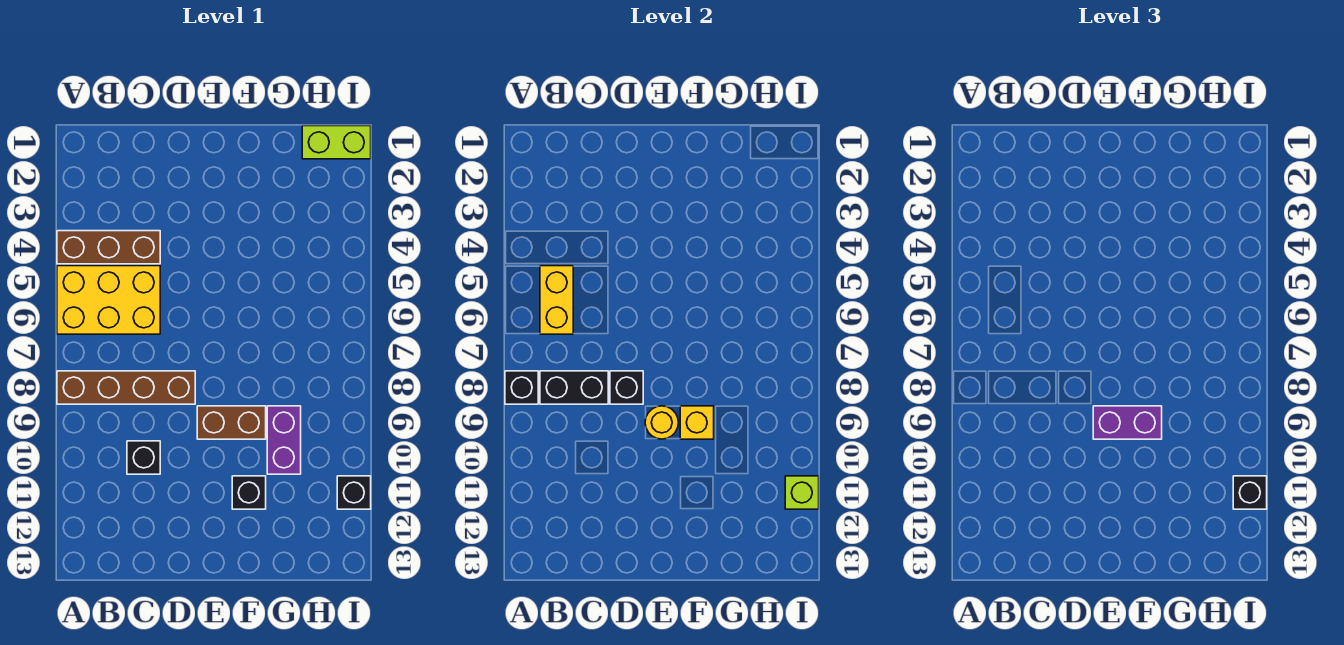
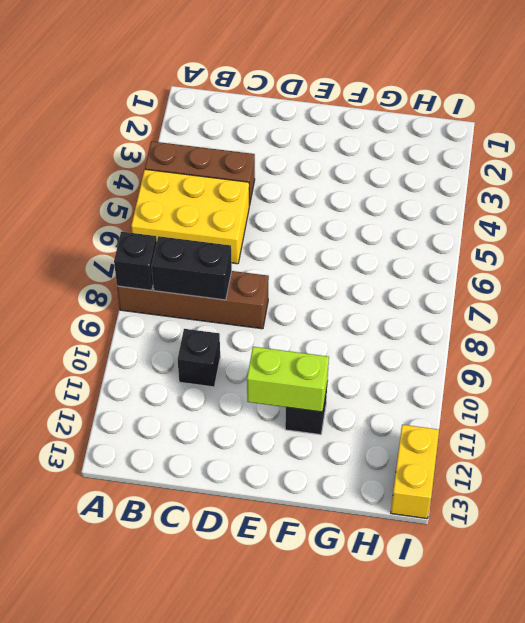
lime brick E11:F11 level 2 -> lime brick H1:I1 level 1
yellow brick I12:I13 level 1 -> yellow brick B5:B6 level 2
none -> brown brick E9:F9 level 1
none -> purple brick G9:G10 level 1
none -> black brick I11 level 1

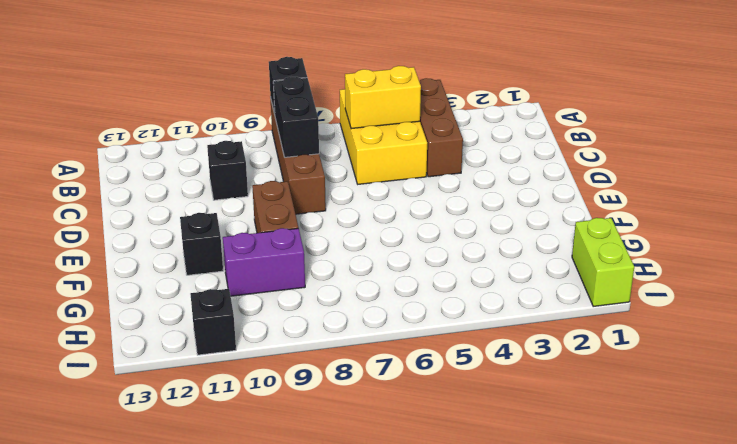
none -> black brick D8 level 2
none -> yellow round brick E9 level 2
none -> yellow brick F9 level 2

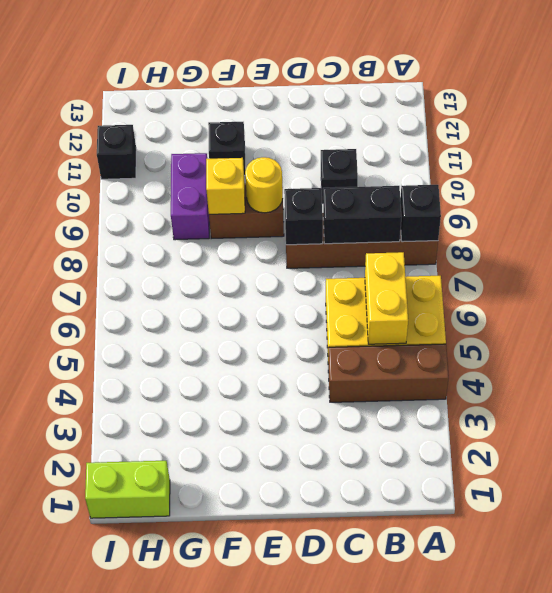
none -> lime brick I11 level 2
none -> purple brick E9:F9 level 3
none -> black brick I11 level 3

